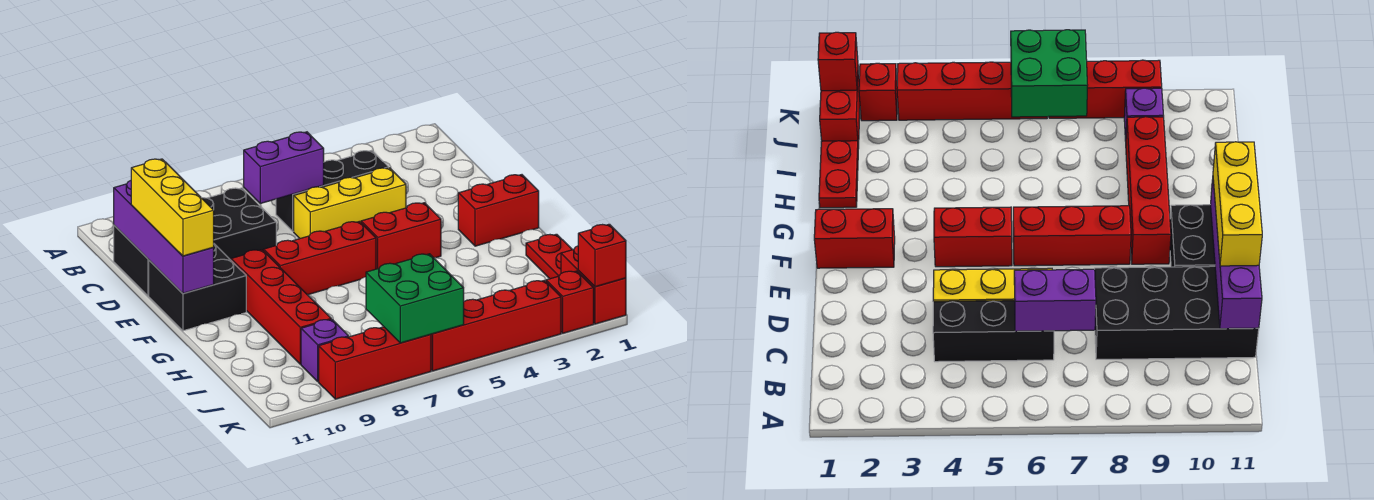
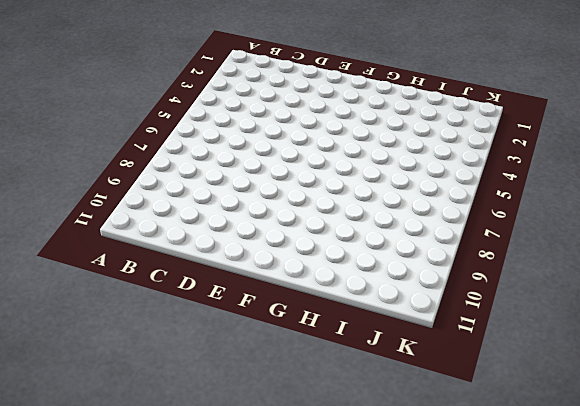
none -> black brick C4:C6 level 1
none -> black brick C8:D11 level 1
none -> yellow brick D4:D6 level 1

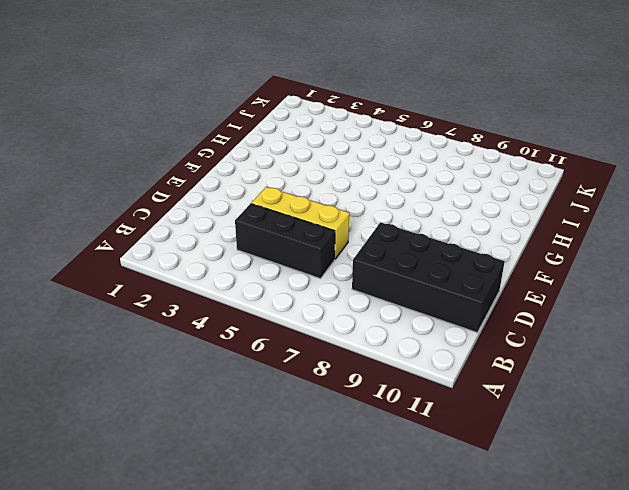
none -> black brick E10:F11 level 1
none -> red brick F1:F2 level 1
none -> red brick F4:F5 level 1

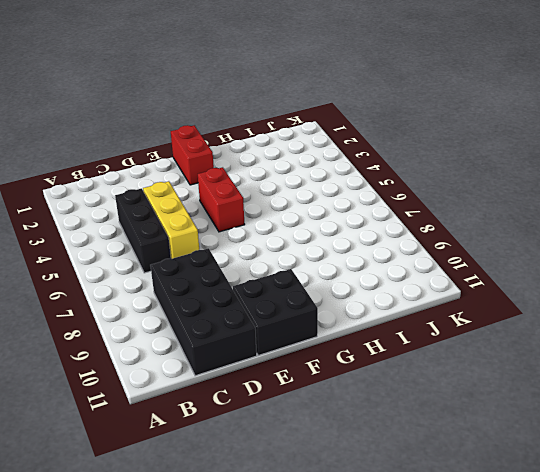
none -> red brick F6:F8 level 1
none -> red brick F9:I9 level 1
none -> red plate H1:I1 level 1

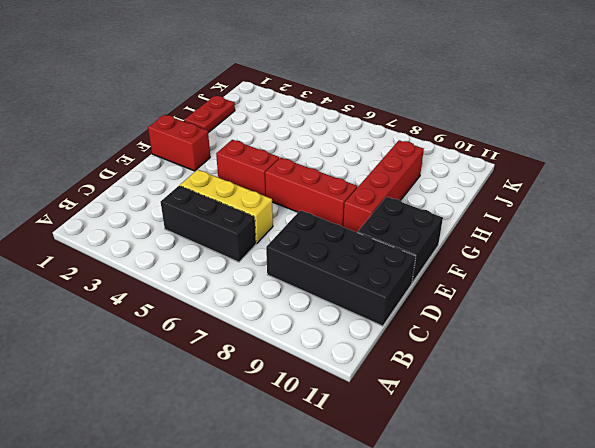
none -> red brick J1:K1 level 1
none -> purple brick J9 level 1
none -> red brick K2 level 1

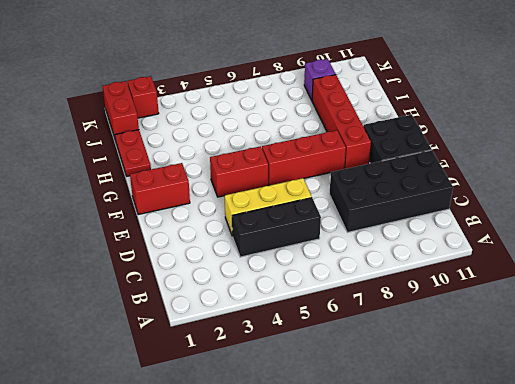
none -> red brick K3:K6 level 1
none -> red brick K7:K9 level 1
none -> purple brick C6:C7 level 2

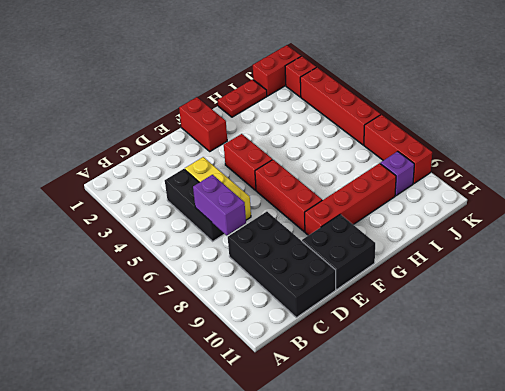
none -> purple brick C11:F11 level 2
none -> green brick J6:K7 level 2
none -> red brick K1 level 2

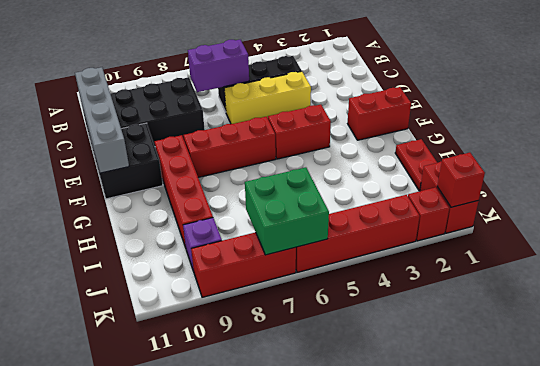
grey brick C11:F11 level 2 -> purple brick C11:F11 level 2
none -> yellow brick D11:F11 level 3

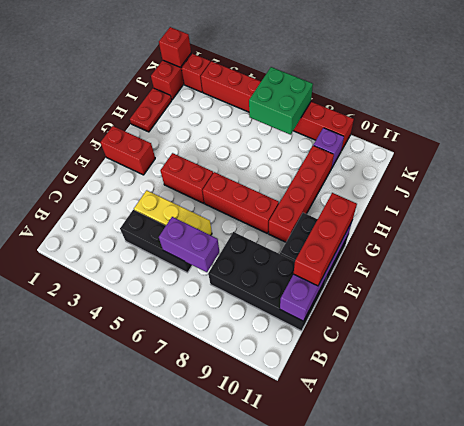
red brick D11:F11 level 3 -> yellow brick D11:F11 level 3

